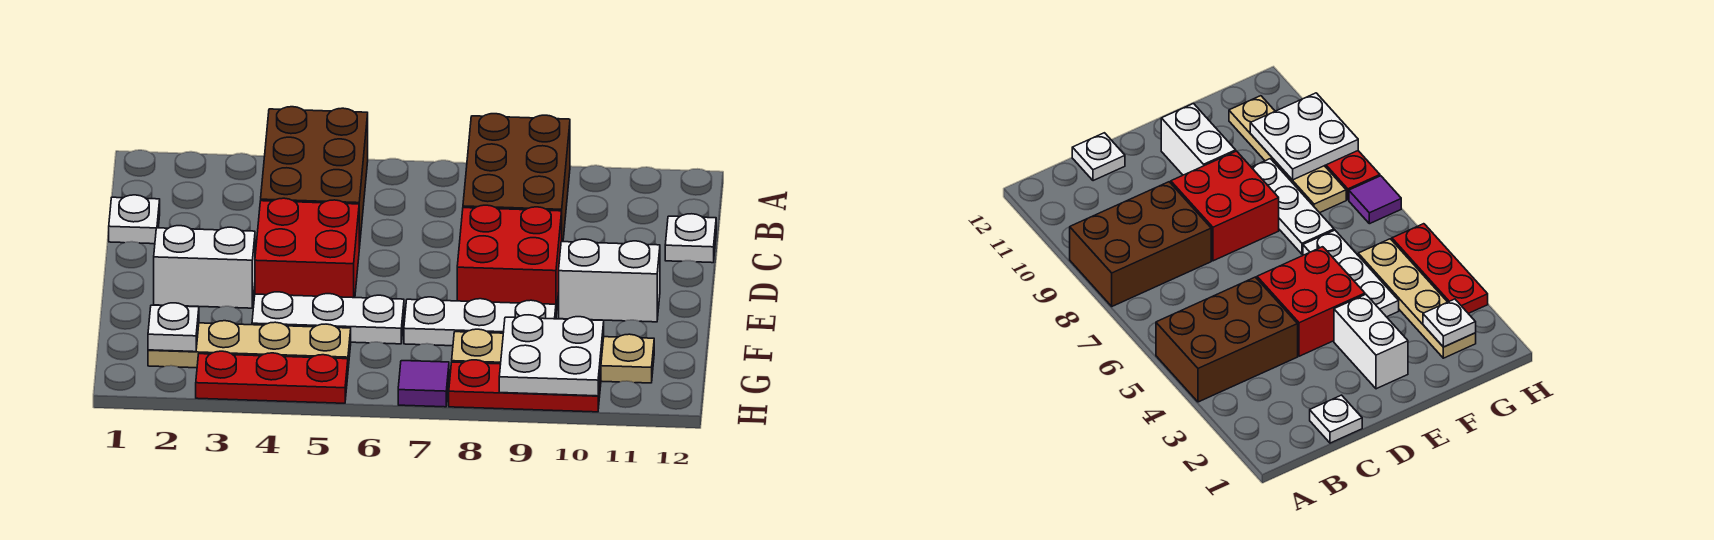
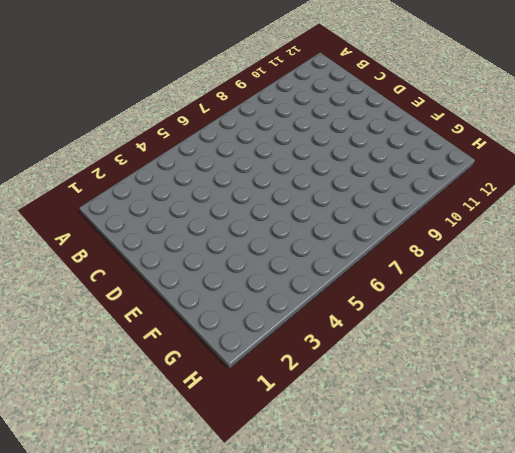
none -> brown brick A4:C5 level 1
none -> brown brick A8:C9 level 1
none -> white plate C1 level 1

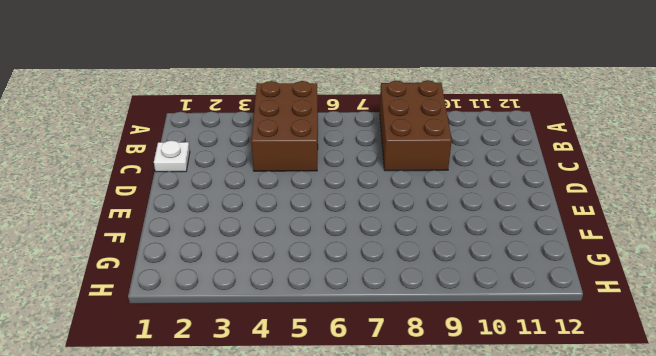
none -> white plate C12 level 1
none -> red brick D4:E5 level 1
none -> red brick D8:E9 level 1

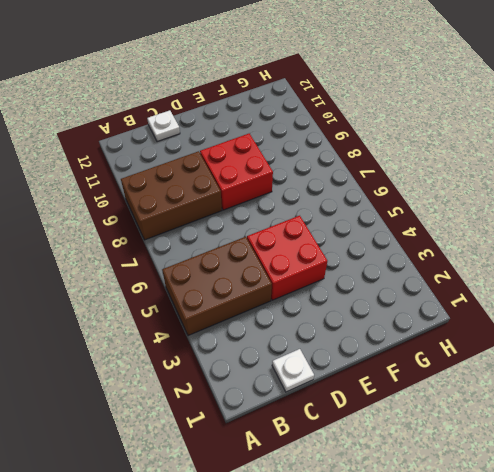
none -> white brick E2:E3 level 1
none -> white brick E10:E11 level 1
none -> white plate F4:F6 level 1

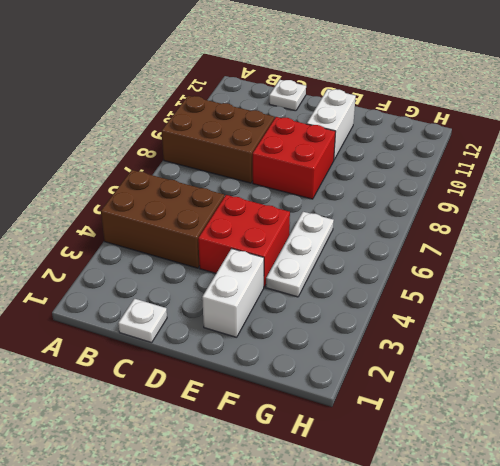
none -> white plate F7:F9 level 1
none -> tan plate G2:G5 level 1
none -> tan plate G8:G11 level 1

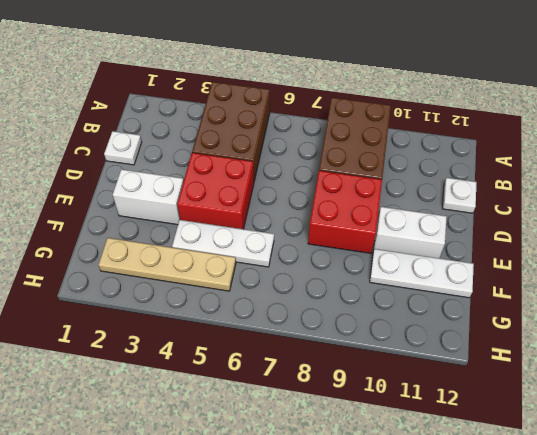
white plate F10:F12 level 1 -> white plate F7:F9 level 1
none -> tan plate G8:G11 level 1
none -> red plate H3:H5 level 1
none -> purple tile H7 level 1

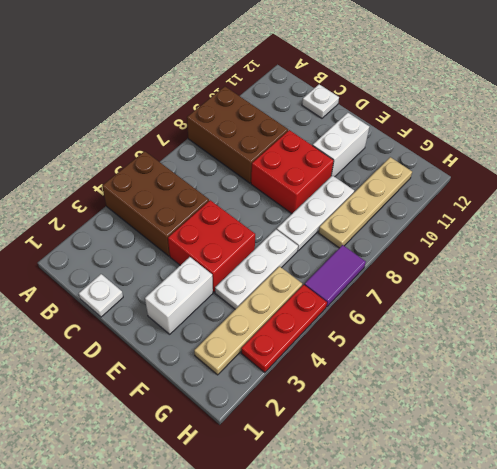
purple tile H6:H7 level 1 -> purple tile H7 level 1
none -> red plate H8:H10 level 1
none -> white plate G2 level 2
none -> white plate G9:H10 level 2

